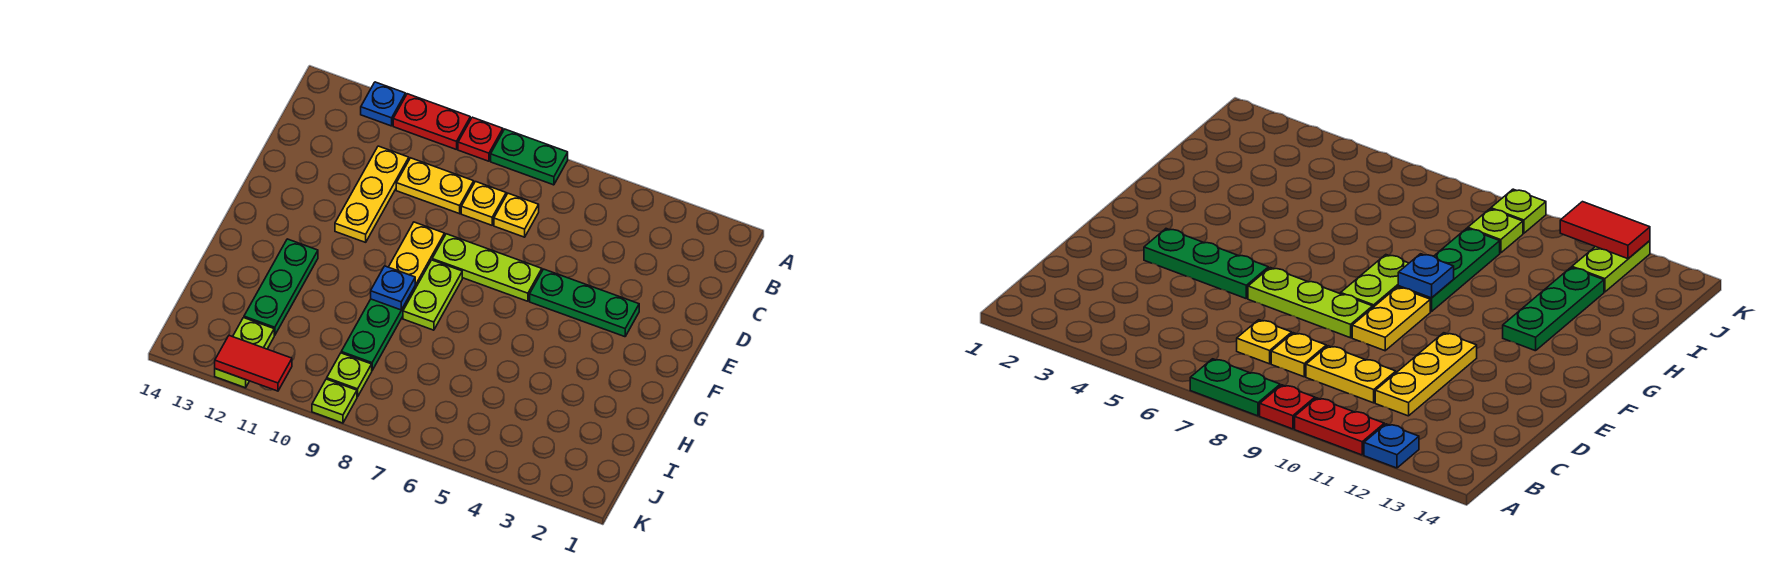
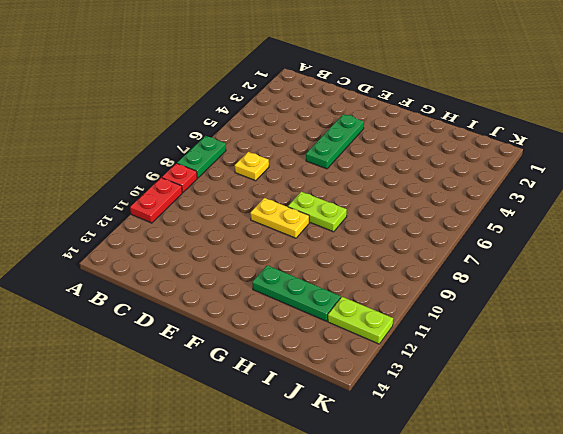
none -> blue plate A12 level 1
none -> yellow plate C8 level 1
none -> yellow plate C9:C10 level 1

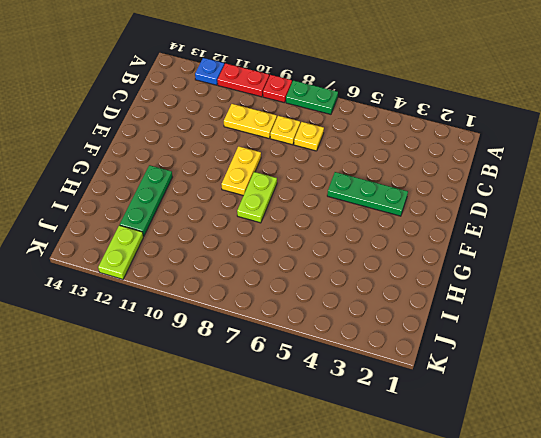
none -> yellow plate C11:E11 level 1
none -> lime plate E6:E8 level 1
none -> green plate G9:I9 level 1

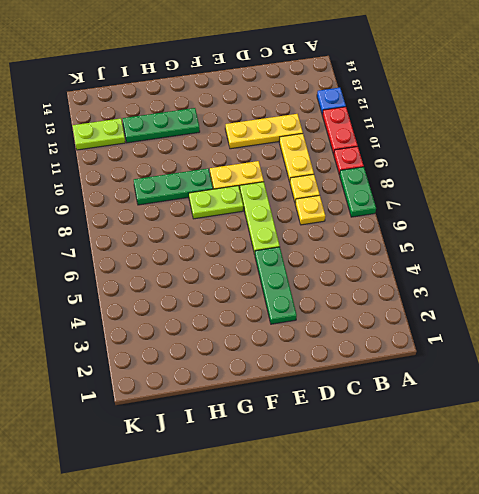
none -> lime plate J9 level 1
none -> lime plate K9 level 1
none -> blue plate G9 level 2

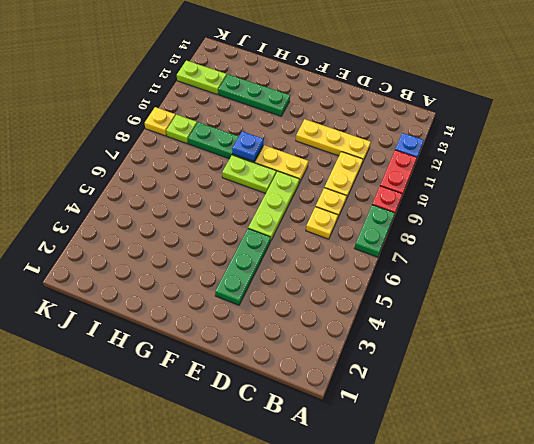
yellow plate K9 level 1 -> lime plate K9 level 1
none -> red tile K11:K12 level 2

